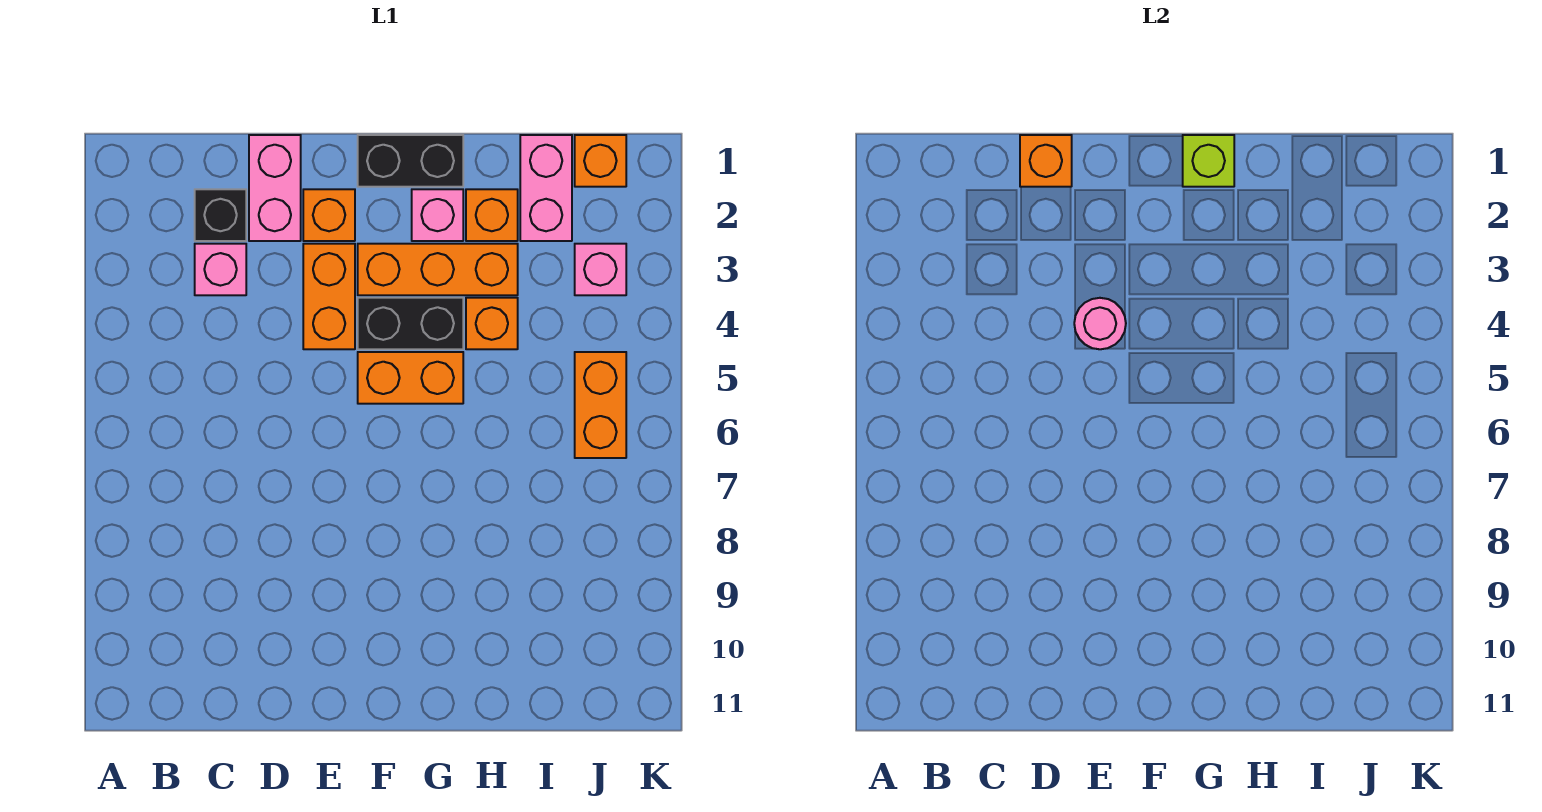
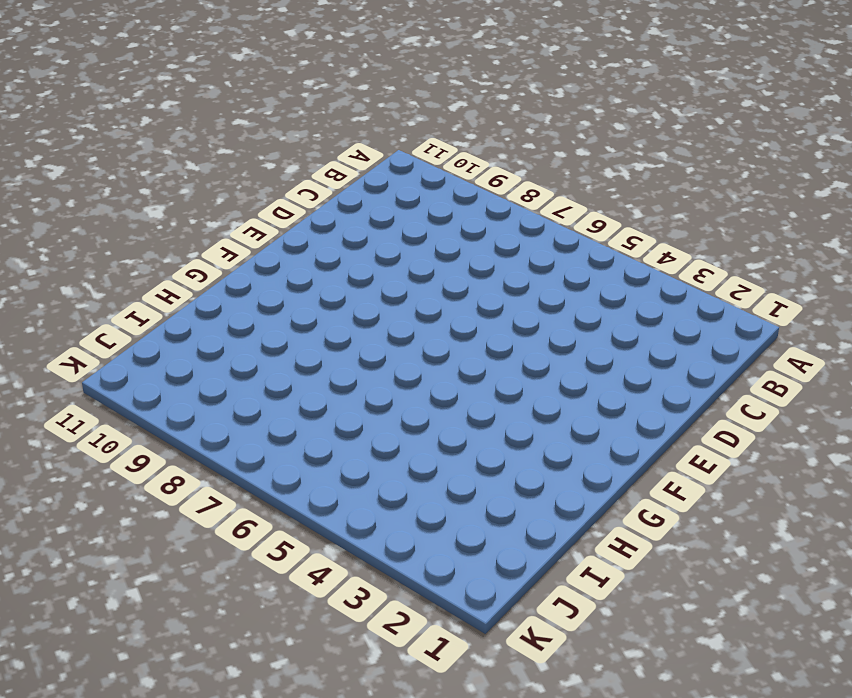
none -> black brick C2 level 1
none -> pink brick C3 level 1
none -> pink brick D1:D2 level 1

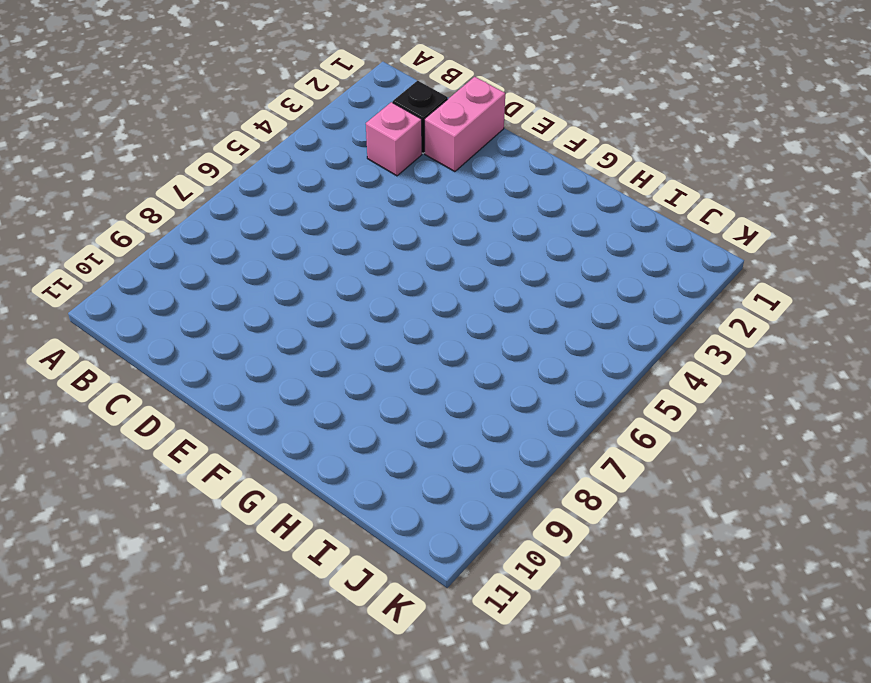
none -> orange brick E2 level 1
none -> orange brick E3:E4 level 1
none -> black brick F1:G1 level 1

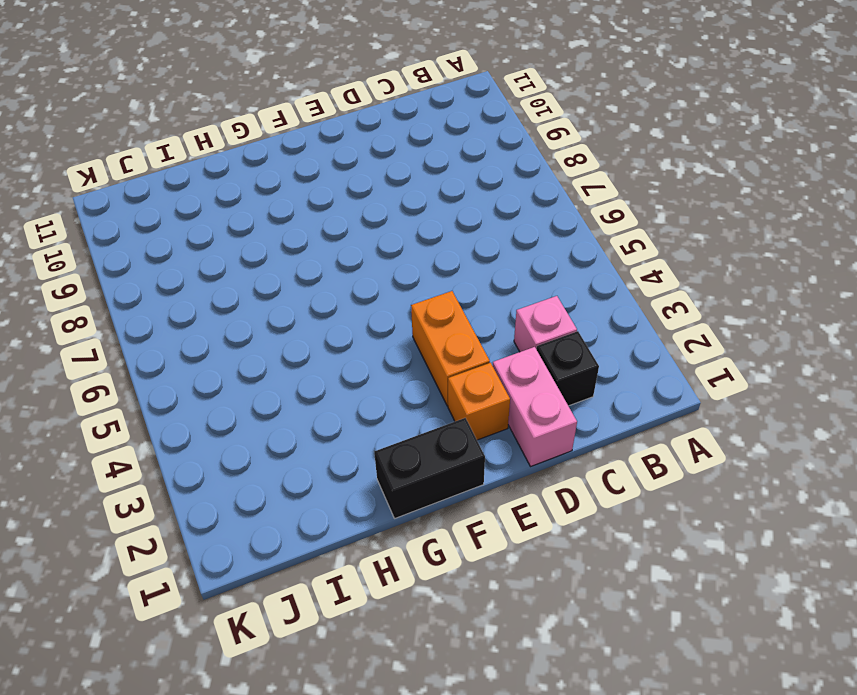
none -> orange brick F3:H3 level 1
none -> black brick F4:G4 level 1
none -> orange brick F5:G5 level 1

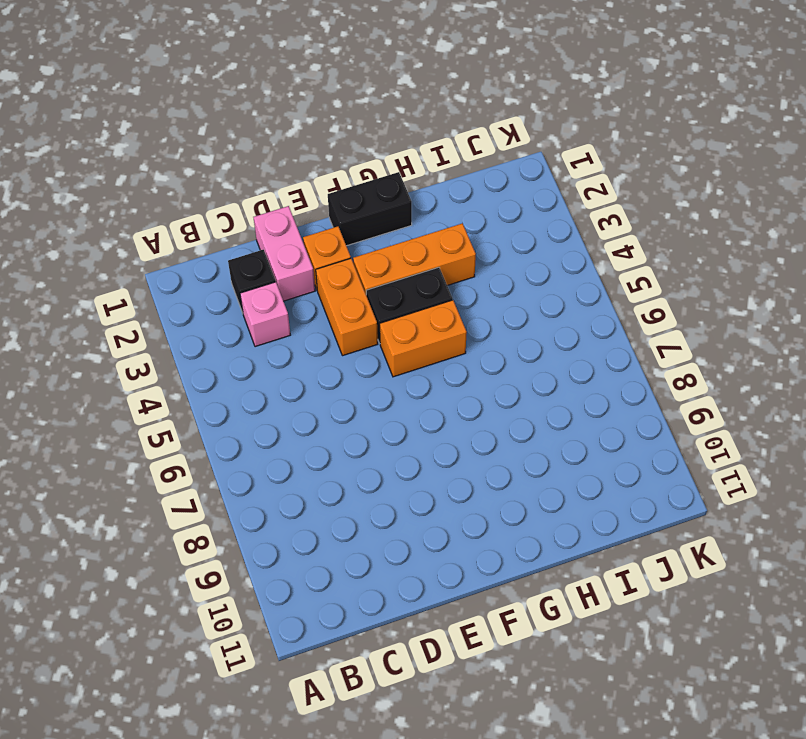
none -> pink brick G2 level 1
none -> orange brick H2 level 1
none -> orange brick H4 level 1

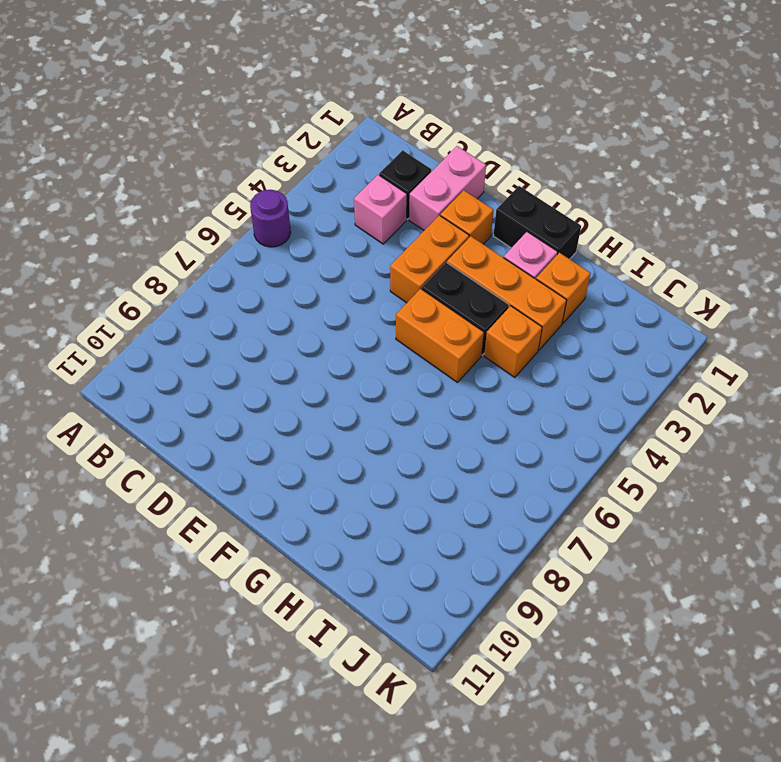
purple round brick A5 level 1 -> none
none -> pink brick I1:I2 level 1
none -> orange brick J1 level 1
none -> pink brick J3 level 1

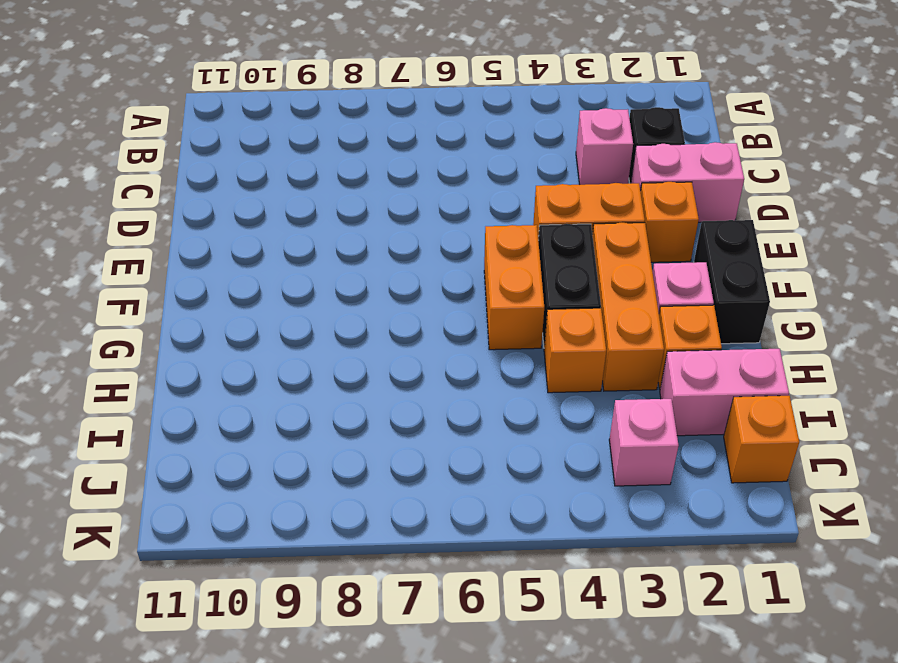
none -> orange brick J5:J6 level 1
none -> orange brick D1 level 2
none -> pink round brick E4 level 2

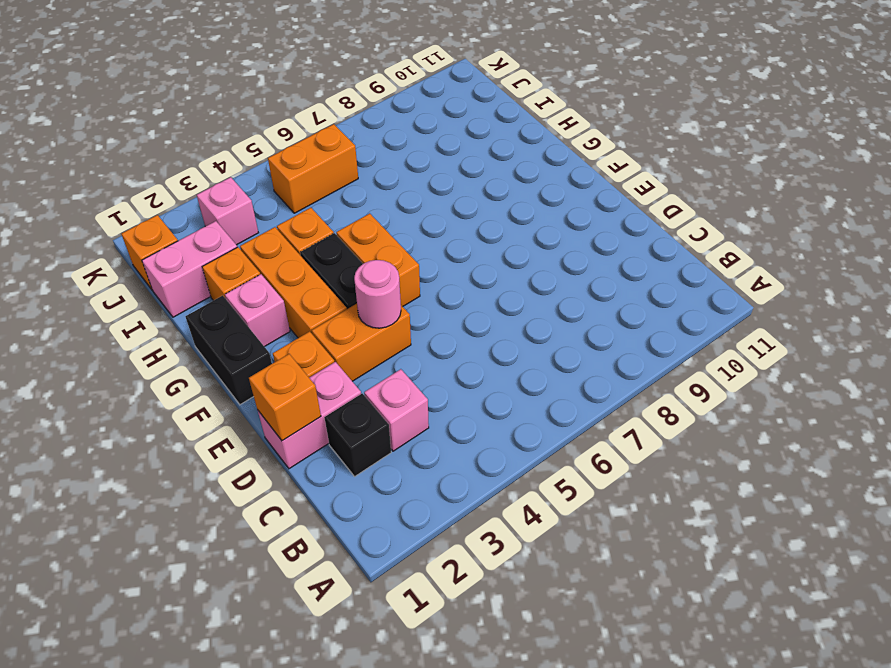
none -> lime brick G1 level 2

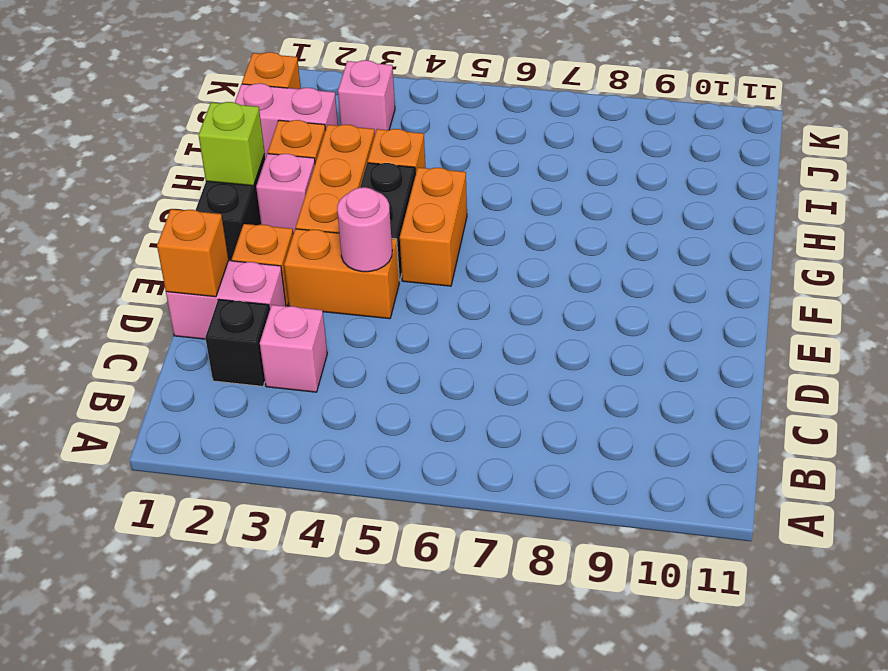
none -> orange brick J5:J6 level 1

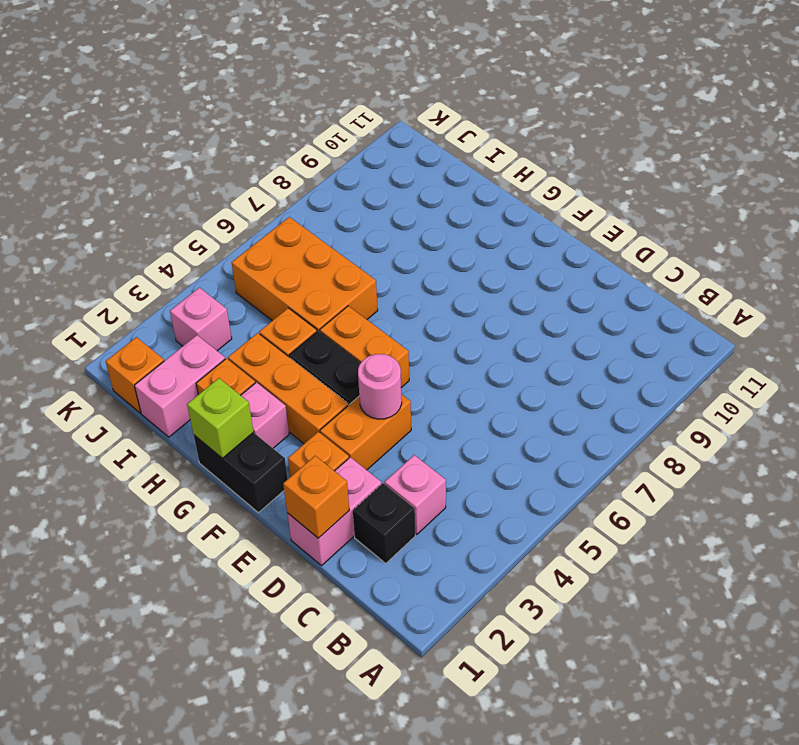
orange brick H5:J6 level 1 -> orange brick J5:J6 level 1

